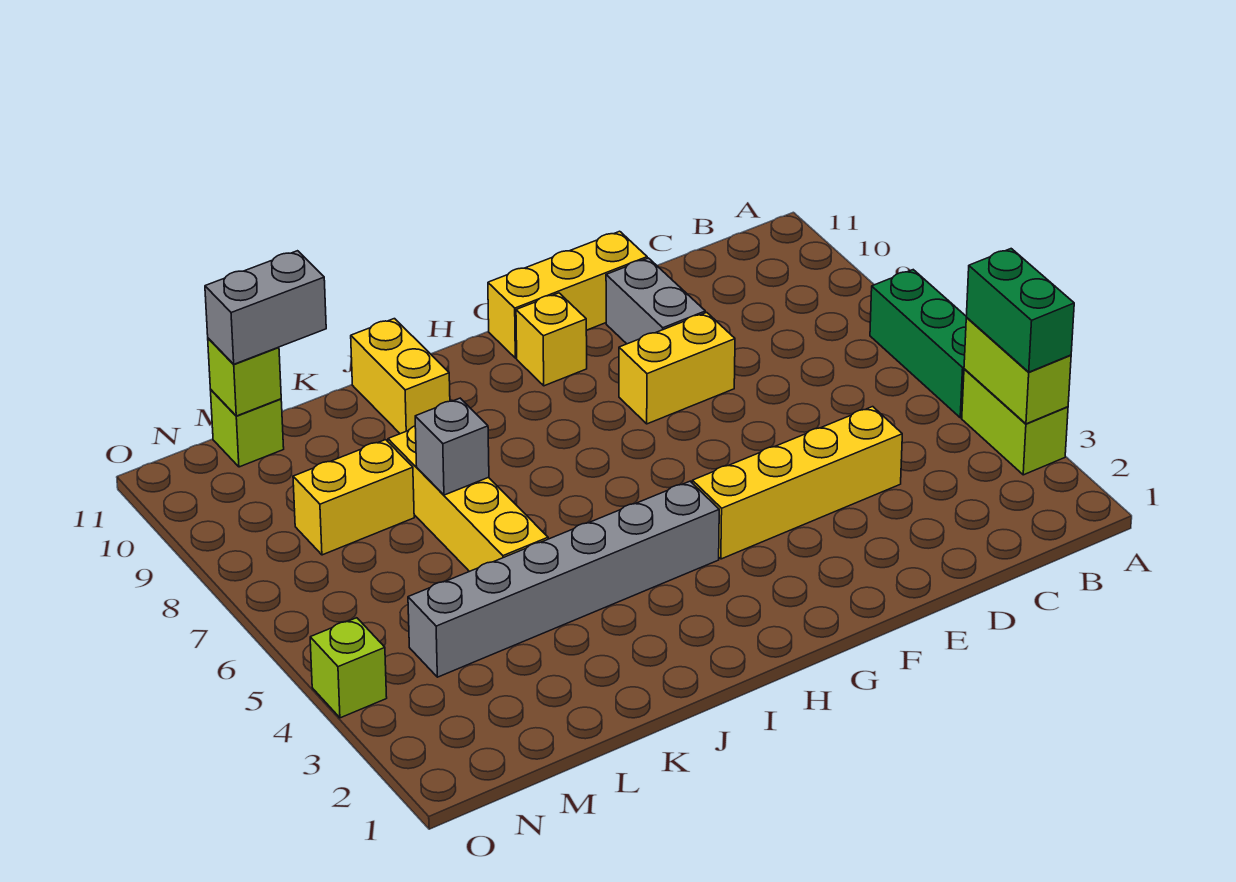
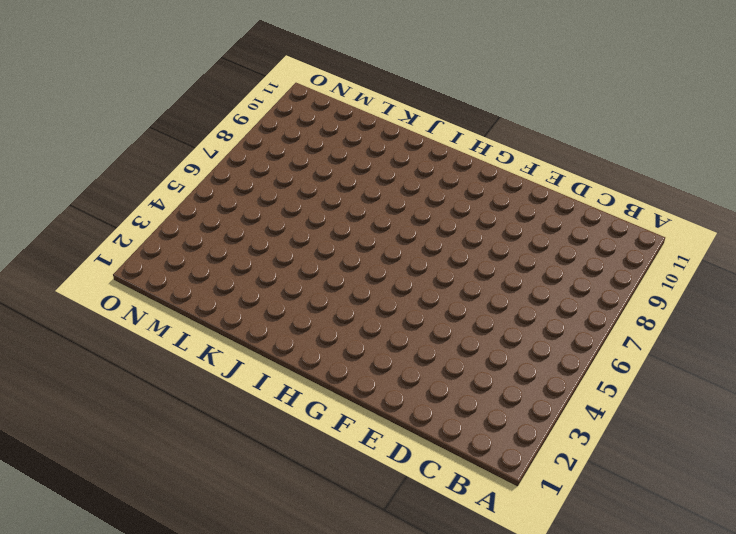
none -> lime brick A3:A4 level 1
none -> green brick A5:A7 level 1
none -> yellow brick D4:G4 level 1

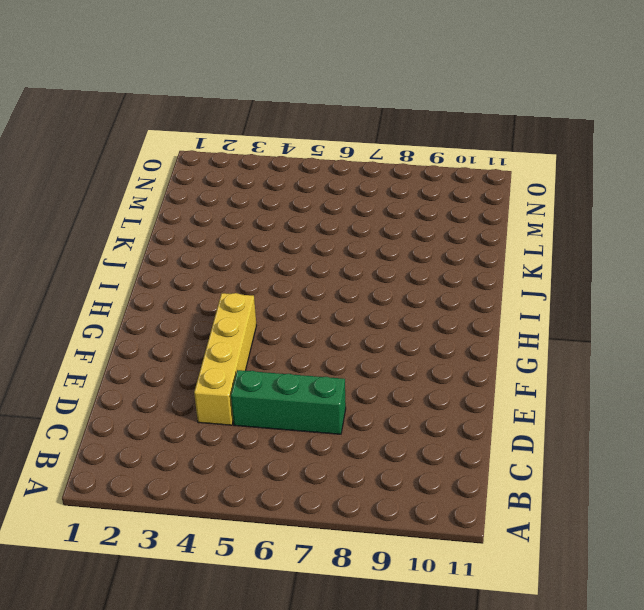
green brick D5:D7 level 1 -> green brick A5:A7 level 1
none -> lime brick A3:A4 level 1
none -> yellow brick E8:F8 level 1
none -> grey brick E9:E10 level 1

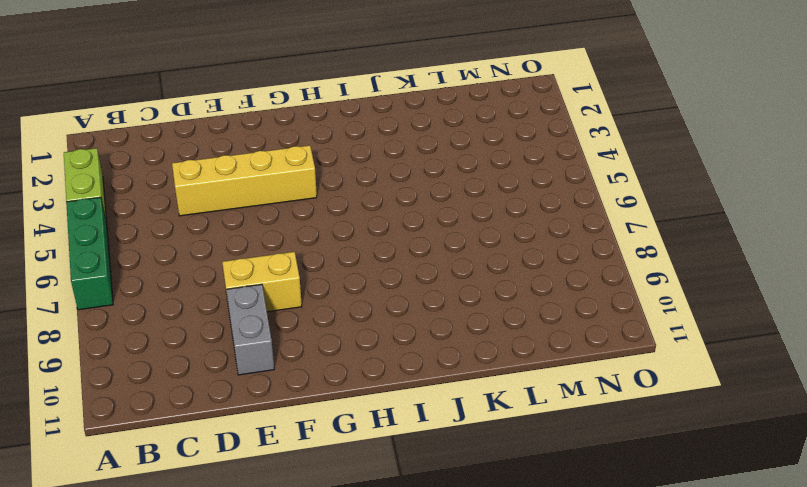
none -> yellow brick E11:G11 level 1
none -> yellow brick G10 level 1
none -> grey brick H4:M4 level 1

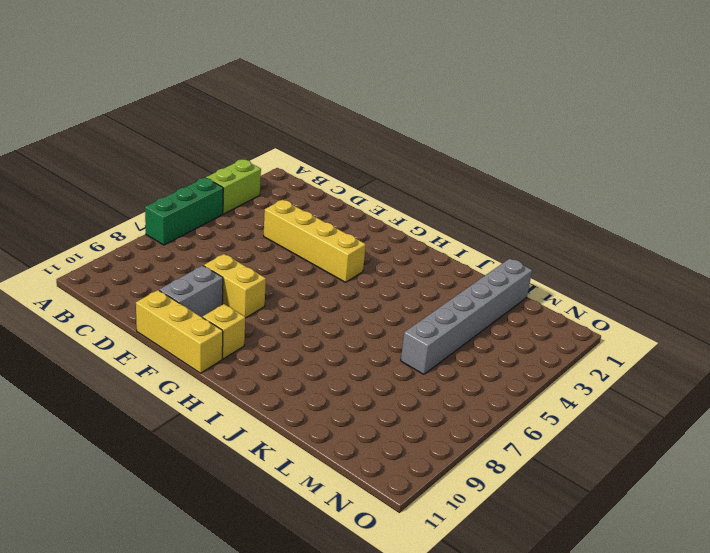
grey brick L1:L6 level 1 -> grey brick H4:M4 level 1
none -> yellow brick J10:J11 level 1
none -> yellow brick K5:K8 level 1
none -> yellow brick L8:M8 level 1

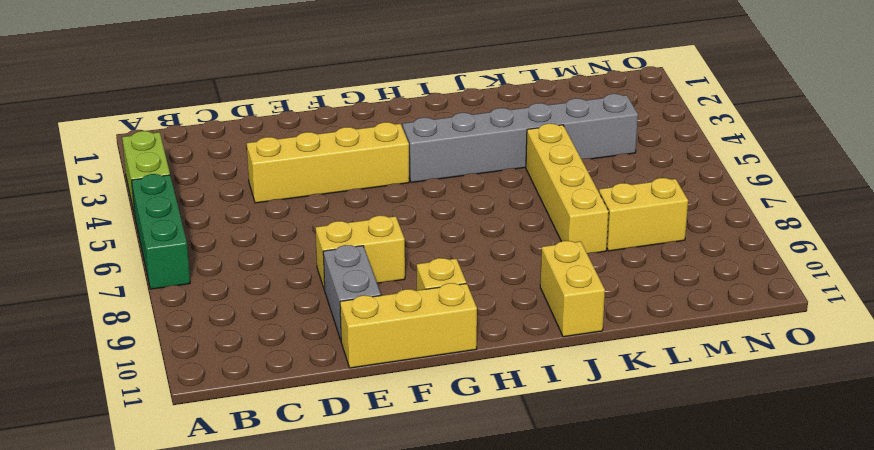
none -> lime brick M11 level 1
none -> lime brick O4 level 1
none -> lime brick A3:A4 level 2

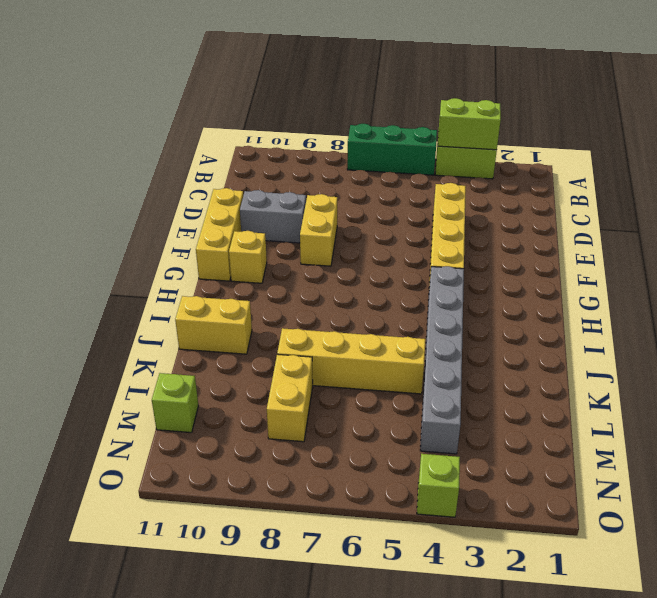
none -> grey brick K7 level 2
none -> lime brick M11 level 2
none -> green brick A3:A4 level 3

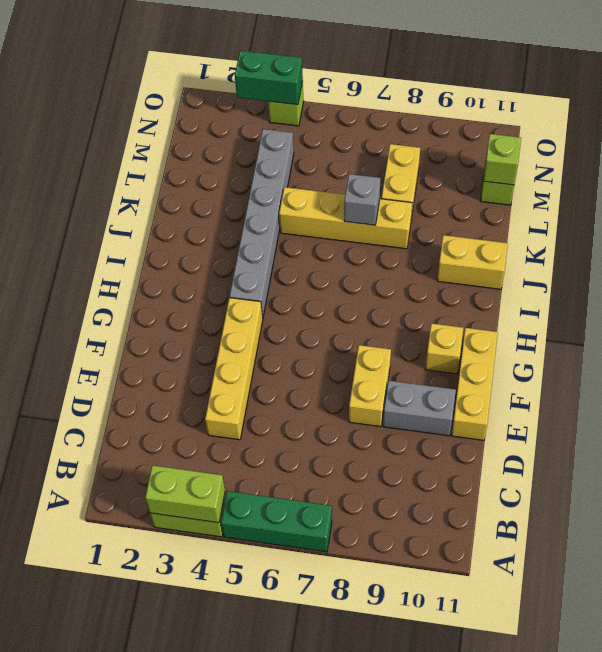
green brick O3:O4 level 2 -> green brick A3:A4 level 3
none -> grey brick L11:M11 level 3

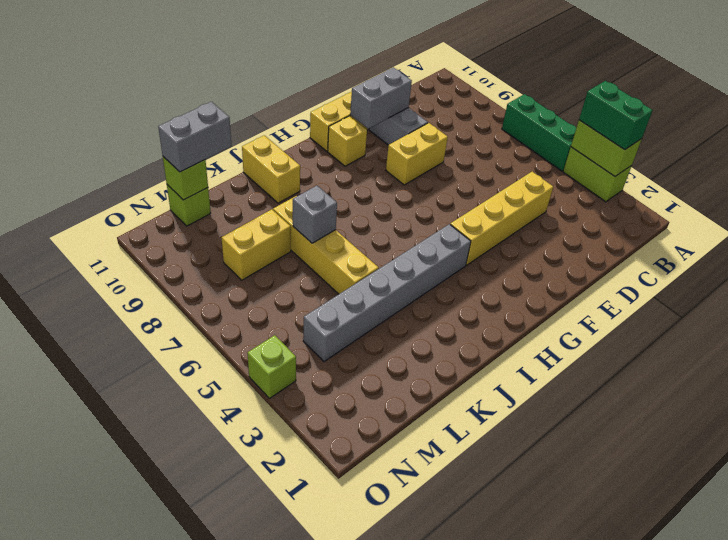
grey brick E10:F10 level 2 -> none

